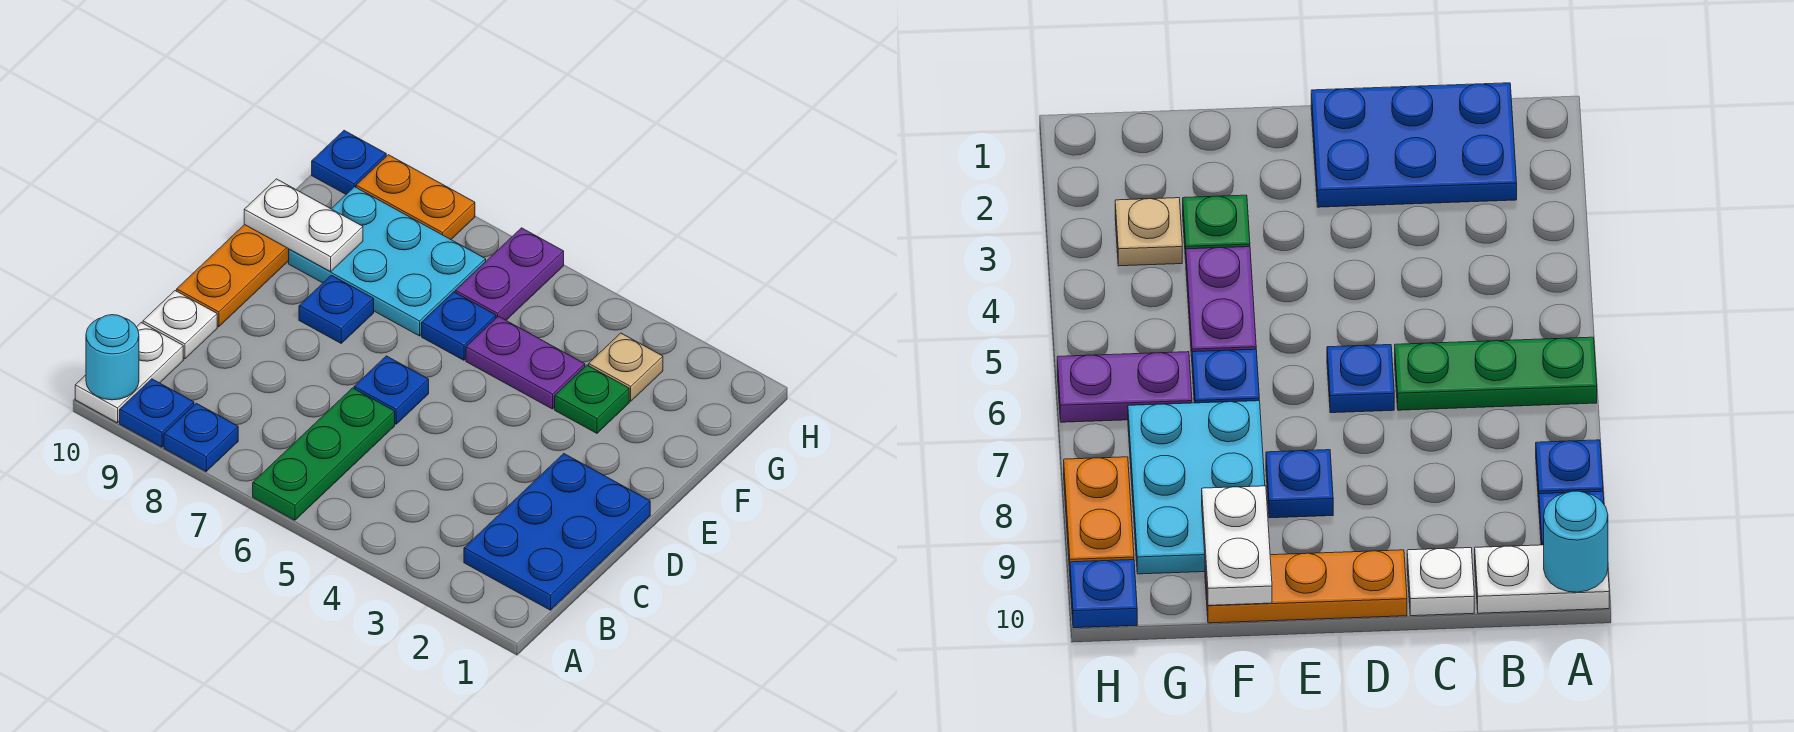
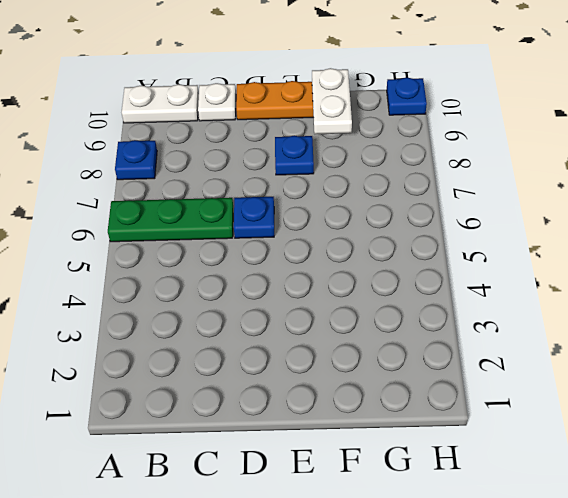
none -> blue plate A9 level 1
none -> blue plate B1:D2 level 1
none -> green plate F3 level 1

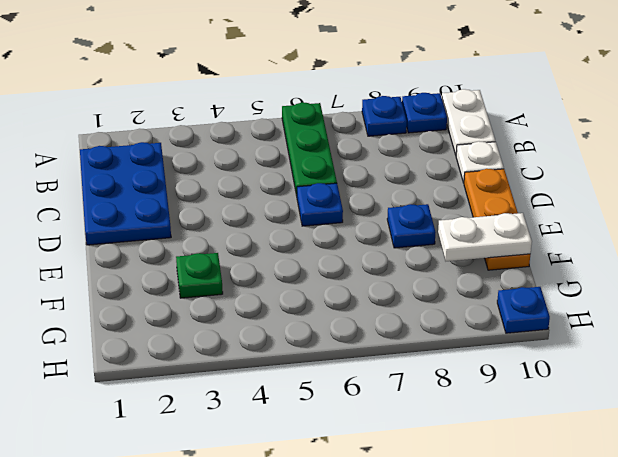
none -> purple plate F4:F5 level 1
none -> blue plate F6 level 1
none -> cyan plate F7:G9 level 1

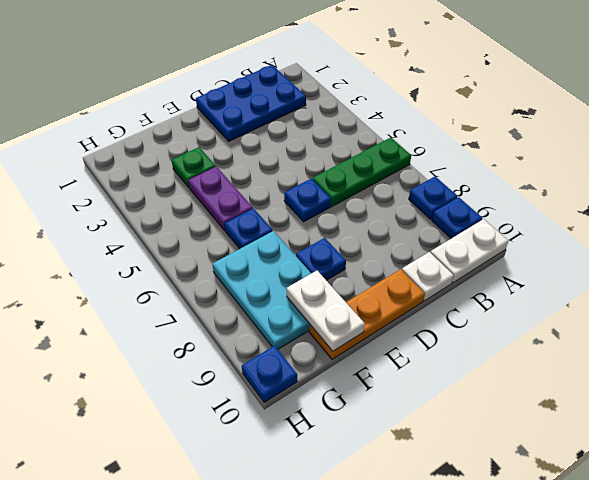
none -> tan plate G3 level 1
none -> purple plate G6:H6 level 1
none -> orange plate H8:H9 level 1

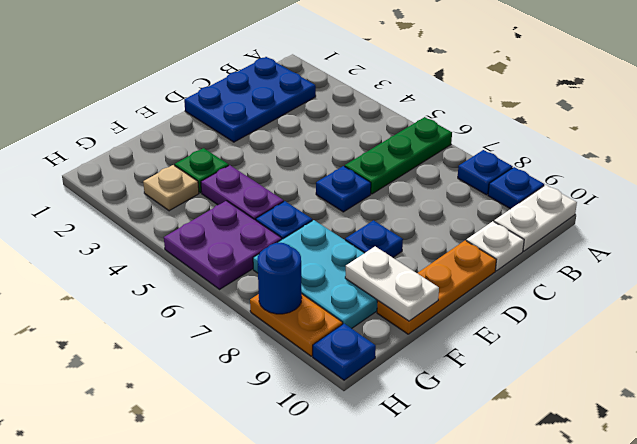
purple plate G5:H6 level 1 -> purple plate G6:H6 level 1
blue round brick H8 level 2 -> none
none -> cyan round brick A10 level 2

